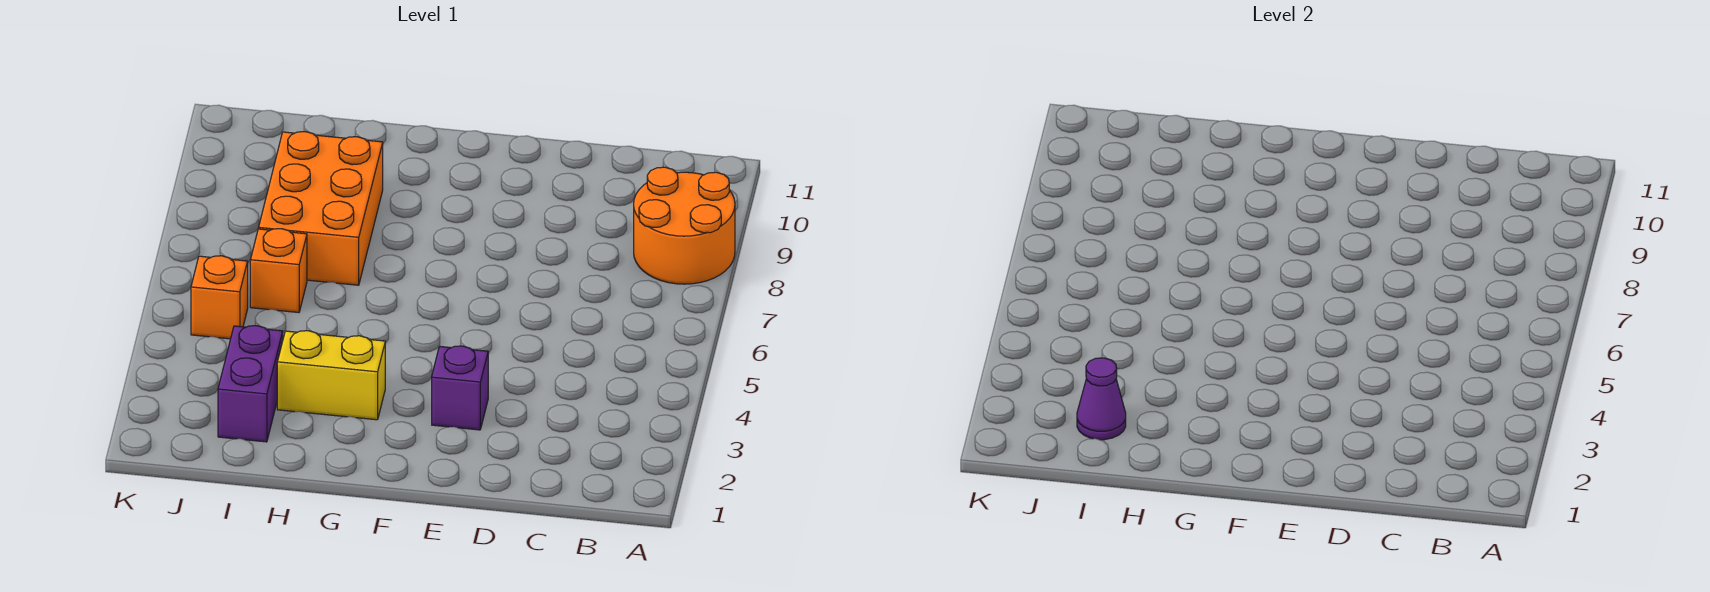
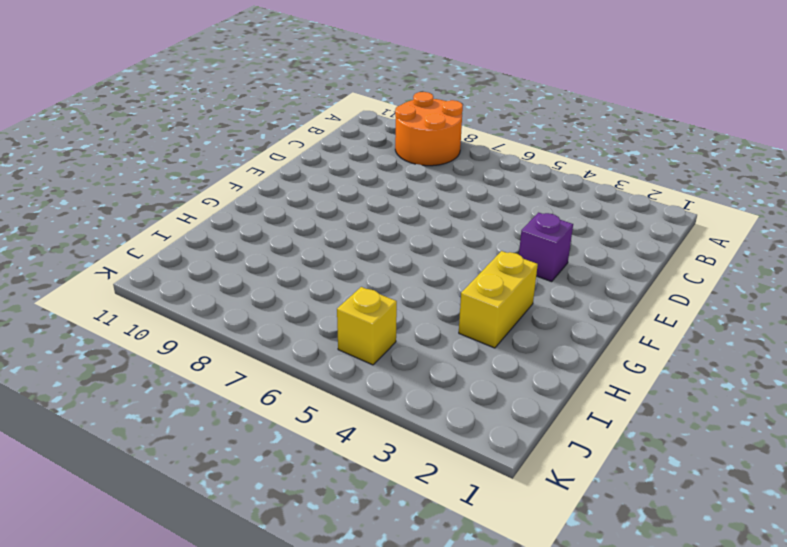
yellow brick J5 level 1 -> orange brick J5 level 1
none -> orange brick H7:I9 level 1
none -> purple brick I2:I3 level 1

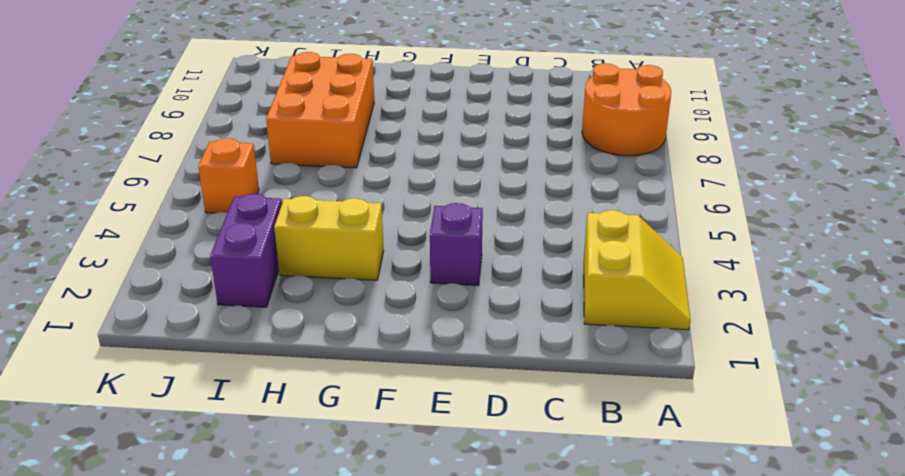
yellow slope A2:B3 level 1 top B -> none
none -> orange brick I6 level 1
none -> purple cone I2 level 2

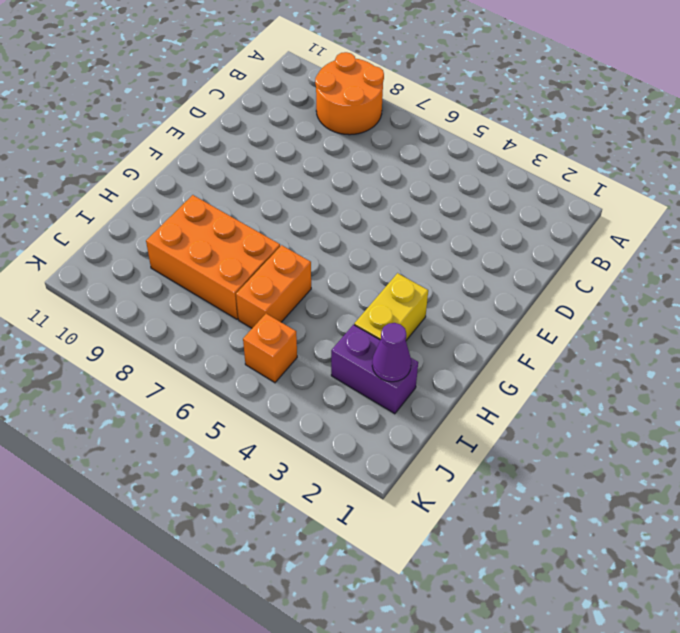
orange brick H6:I6 level 1 -> orange brick I6 level 1
none -> purple brick E3 level 1

